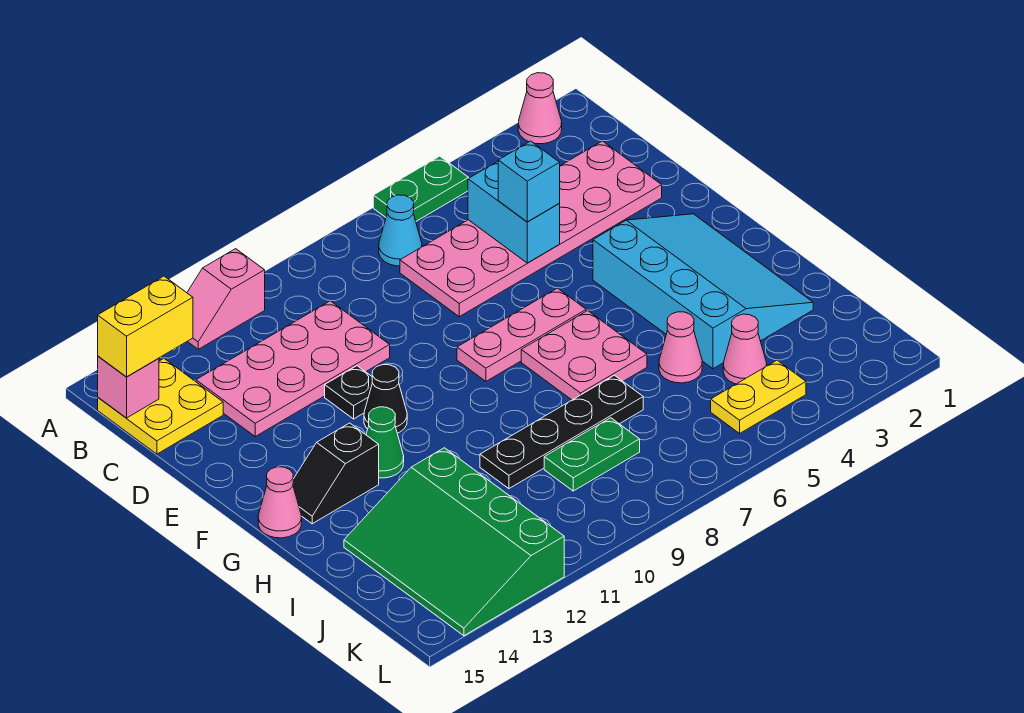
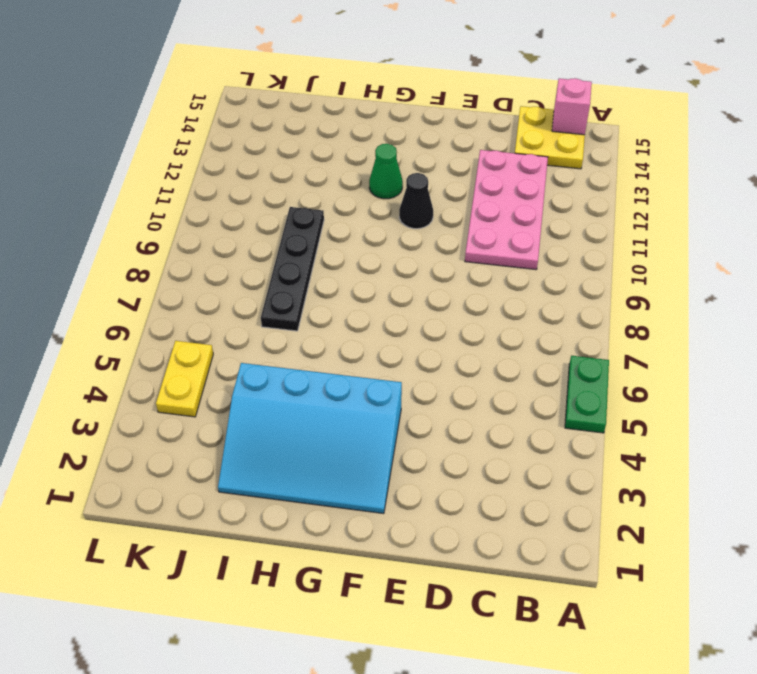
none -> pink cone A2 level 1
none -> pink slope A11:A12 level 1 top 11
none -> cyan cone B7 level 1

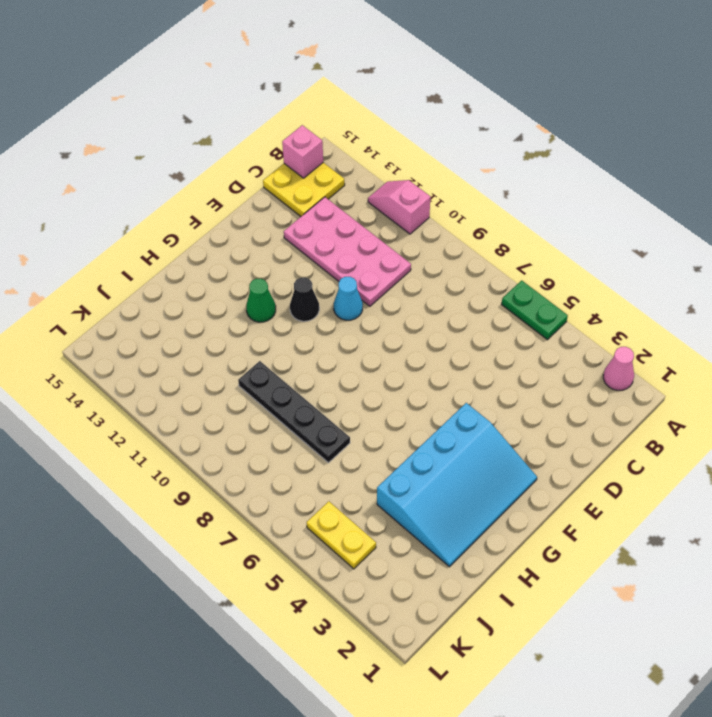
cyan cone E10 level 1 -> cyan cone B7 level 1
none -> pink plate C2:D7 level 1
none -> black plate E11 level 1
none -> pink plate F6:F8 level 1

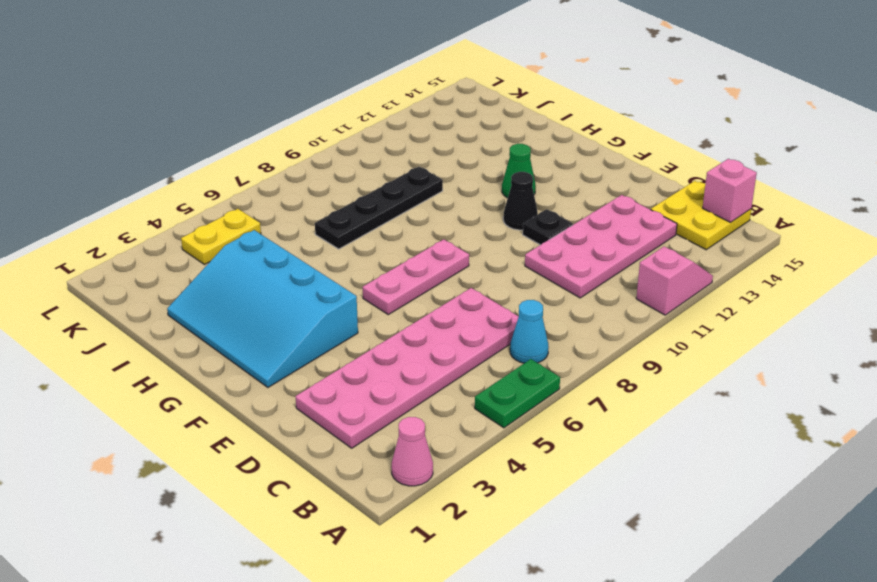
none -> pink plate G6:H7 level 1
none -> black slope G13:G14 level 1 top 13
none -> pink cone G15 level 1

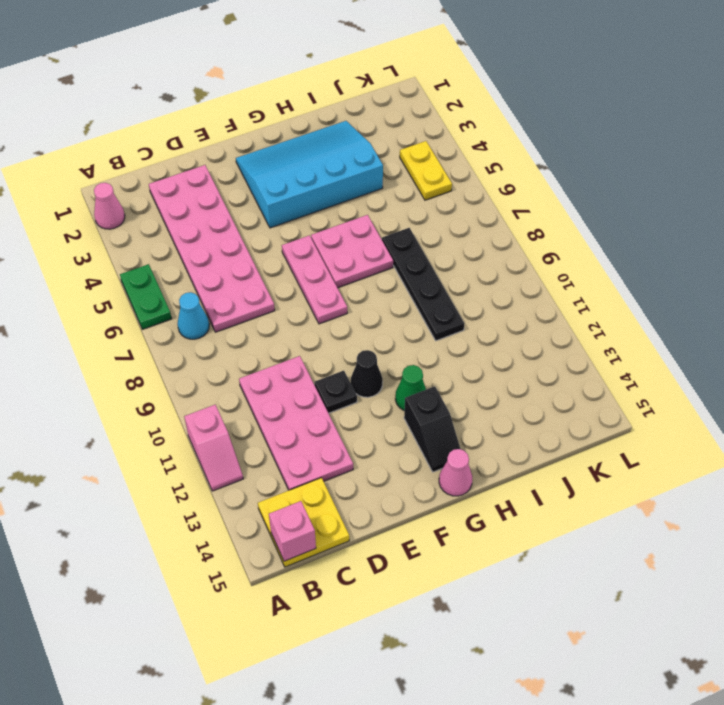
none -> pink cone I5 level 1
none -> green slope I12:L14 level 1 top 12
none -> pink cone J4 level 1

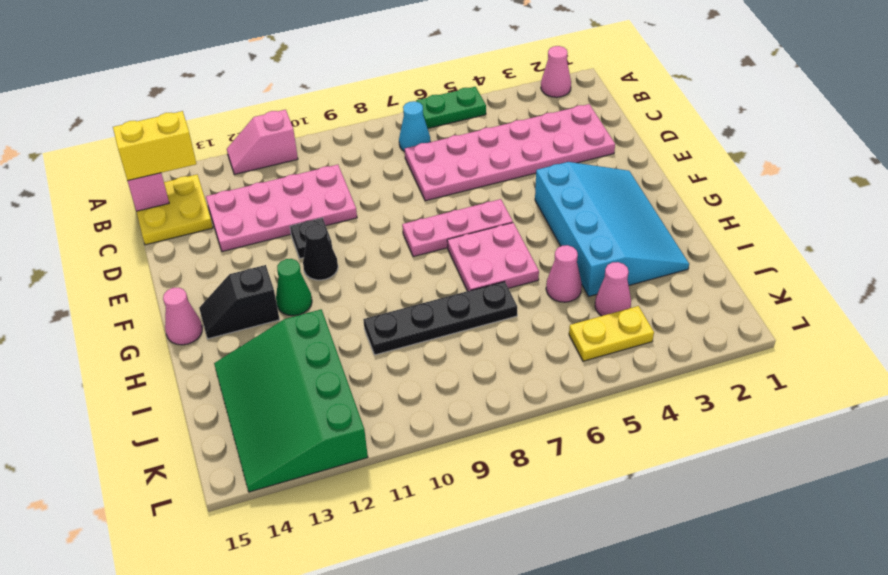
none -> green plate J8:J9 level 1
none -> cyan brick C5:D5 level 2
none -> cyan brick D5 level 3

